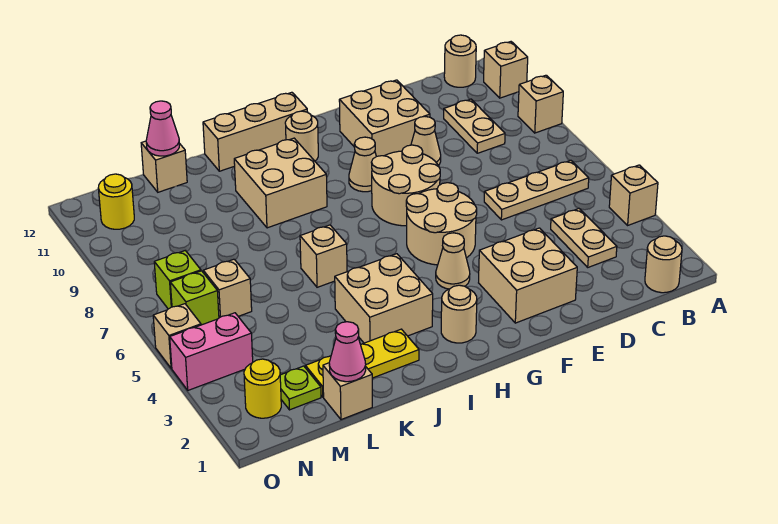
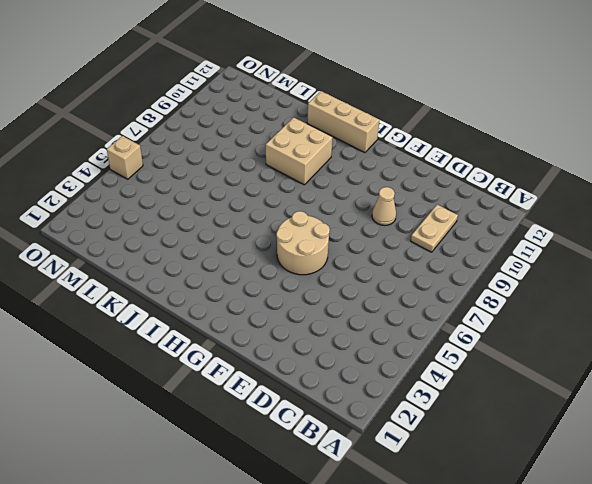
none -> tan brick A4 level 1
none -> tan brick A9 level 1
none -> tan brick A11 level 1
none -> tan round brick B1 level 1

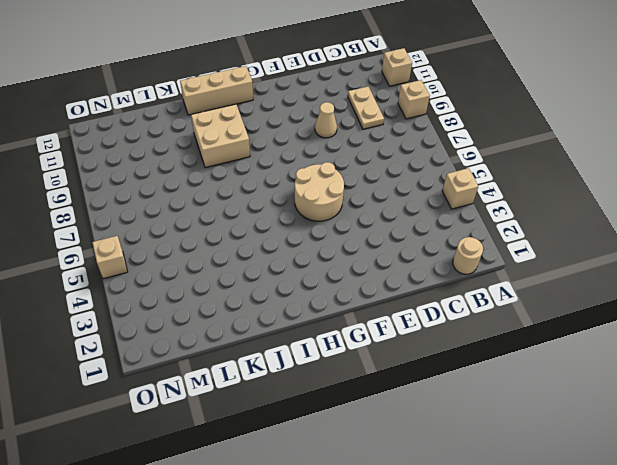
none -> tan plate B6:D6 level 1
none -> tan round brick B12 level 1
none -> tan plate C3:C4 level 1
none -> tan brick E2:F3 level 1

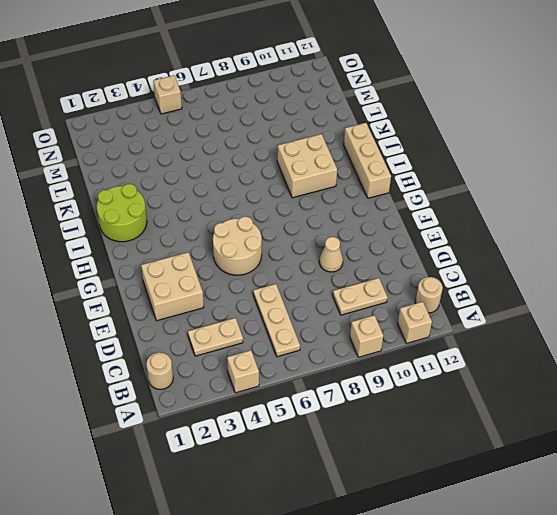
lime round brick I1:J2 level 1 -> yellow plate J2:L2 level 1
none -> tan brick E10:F11 level 1
none -> tan round brick F7:G8 level 1
none -> tan cone G4 level 1
none -> tan cone G9 level 1

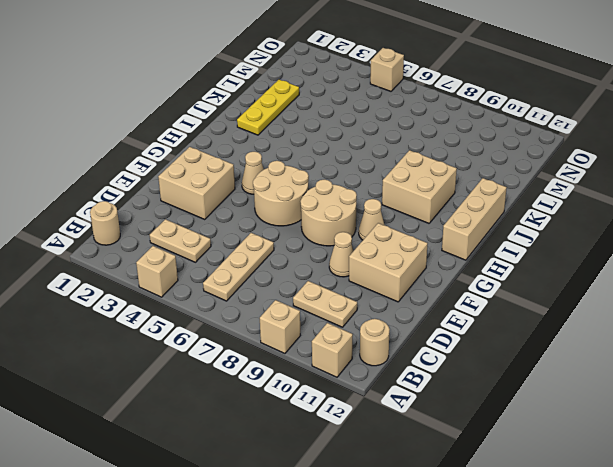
none -> tan round brick H2 level 1
none -> tan round brick H11 level 1
none -> tan brick I3:J4 level 1
none -> tan brick J6 level 1

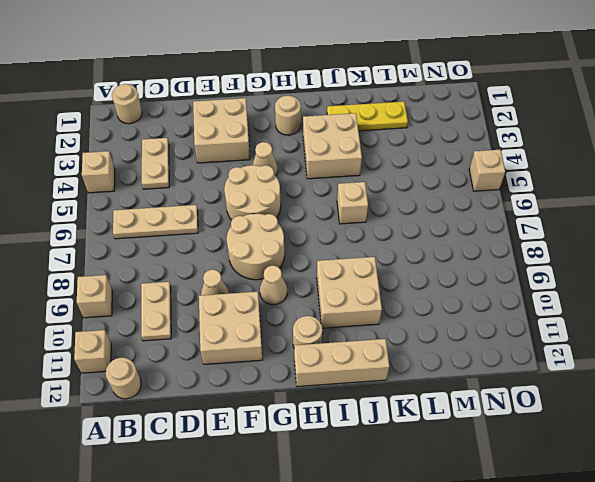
none -> tan brick L1 level 1
none -> tan brick L12 level 1
none -> lime plate M2 level 1
none -> tan brick M6 level 1

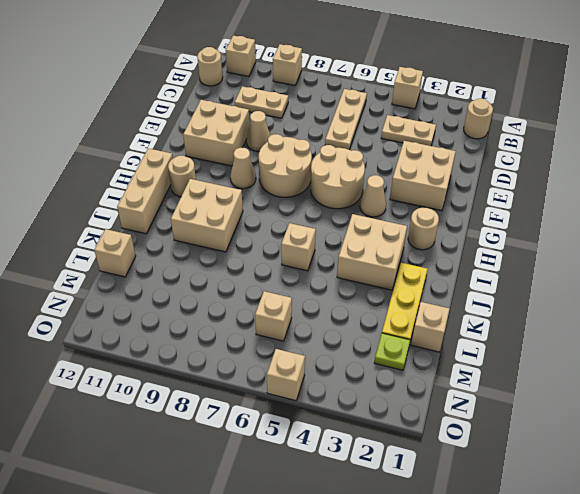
none -> yellow round brick N2 level 1
none -> pink brick N4:O4 level 1
none -> lime brick N6 level 1
none -> lime brick N7 level 1

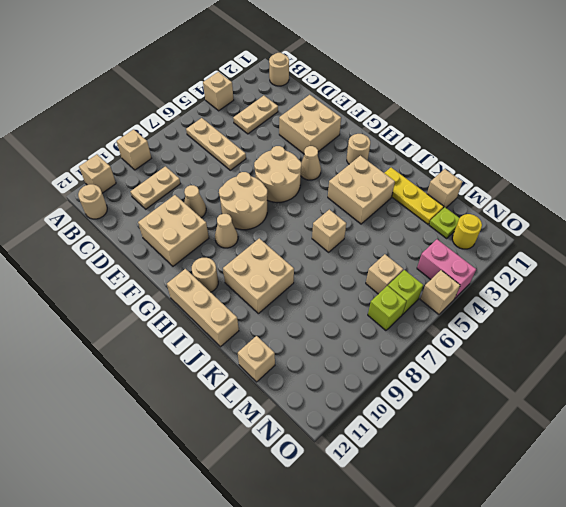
none -> yellow round brick N11 level 1
none -> pink cone L1 level 2
none -> pink cone L12 level 2

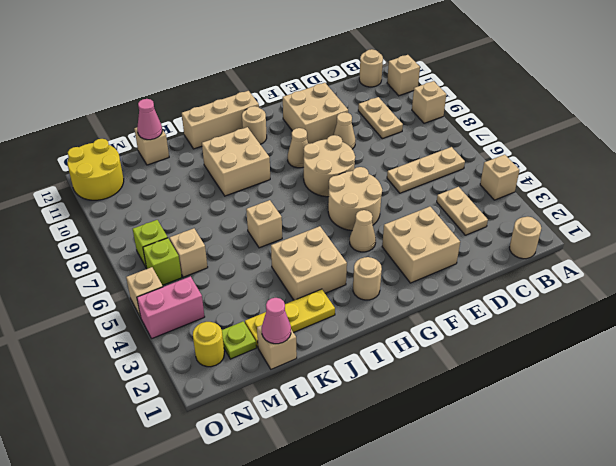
yellow round brick N11:O12 level 1 -> yellow round brick N11 level 1

